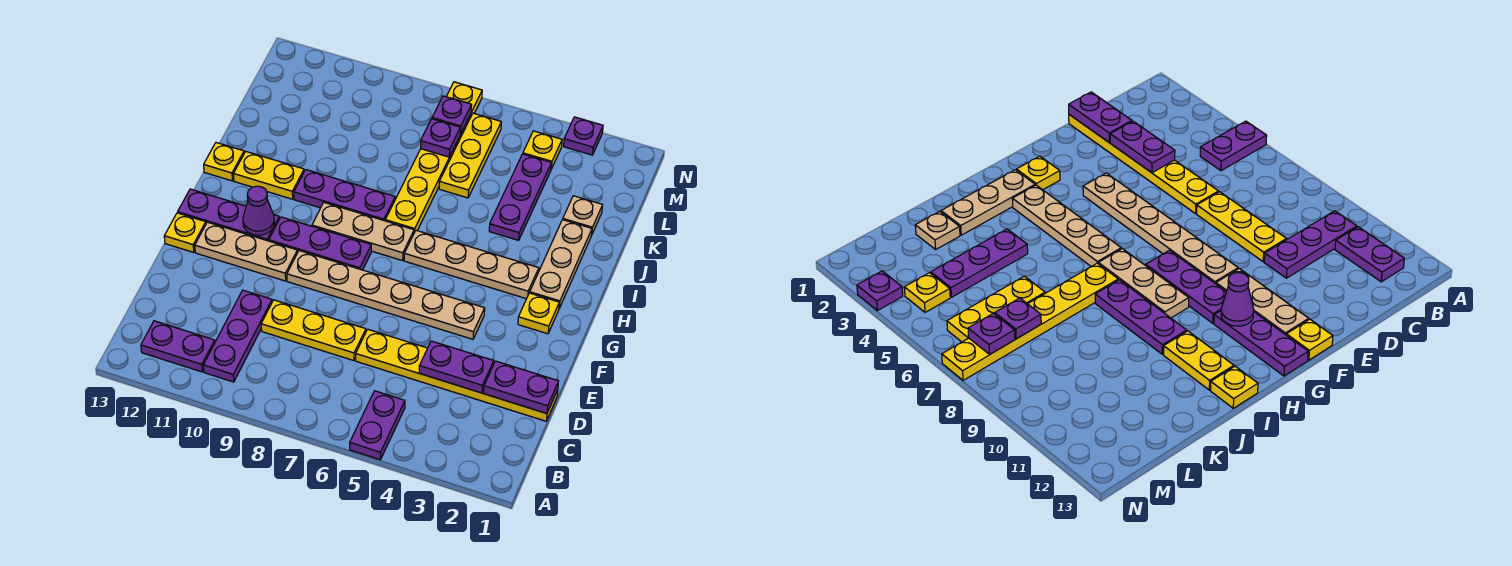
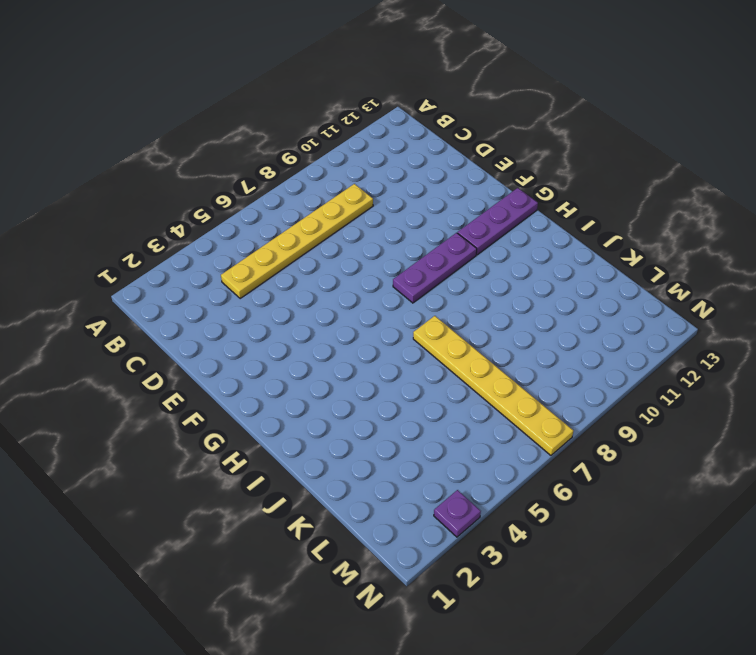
yellow plate C4:C9 level 1 -> yellow plate D1:D6 level 1
none -> purple plate A5:B5 level 1
none -> purple plate B10:D10 level 1
none -> purple plate B11:B12 level 1

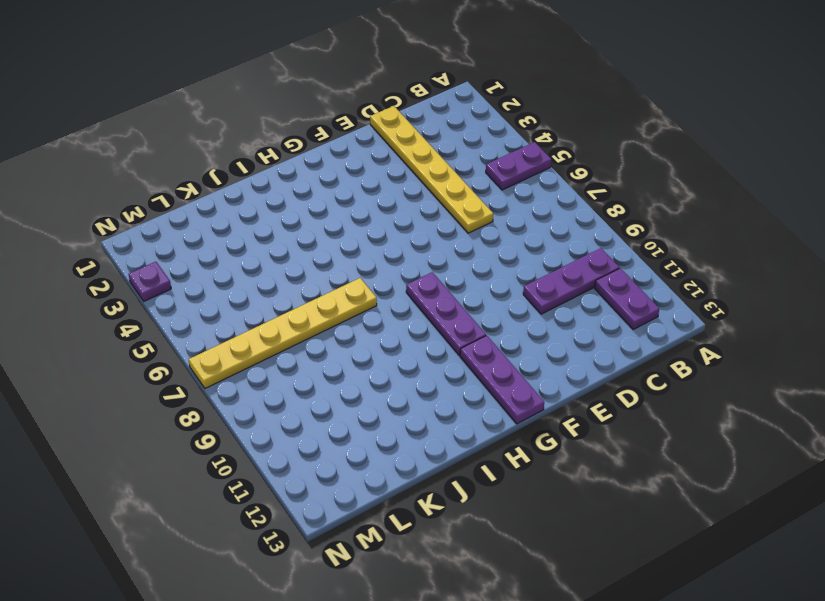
none -> yellow plate D7:D9 level 1
none -> tan plate F4:F9 level 1
none -> tan plate F10:F12 level 1

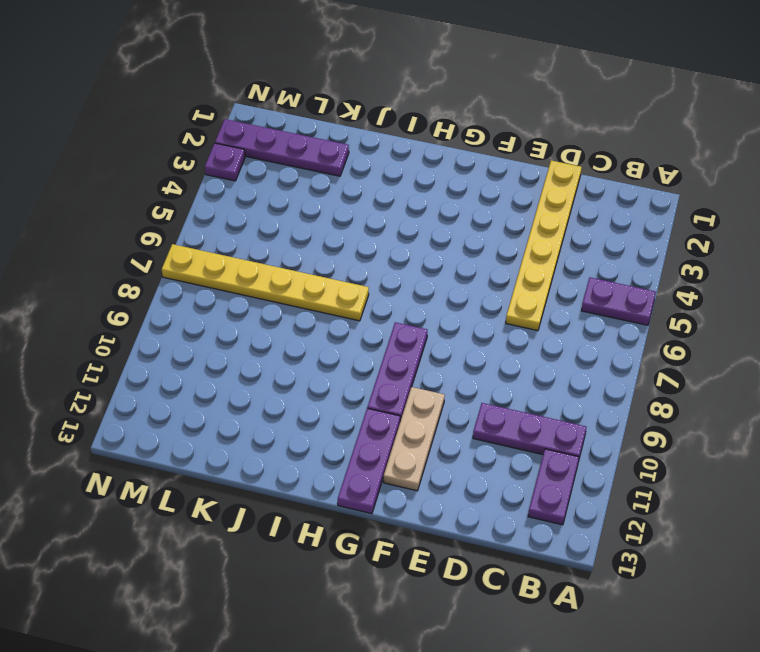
purple plate K2:N2 level 1 -> tan plate K2 level 1
none -> yellow plate D7:D9 level 1
none -> tan plate F4:F9 level 1
none -> yellow plate F13 level 1

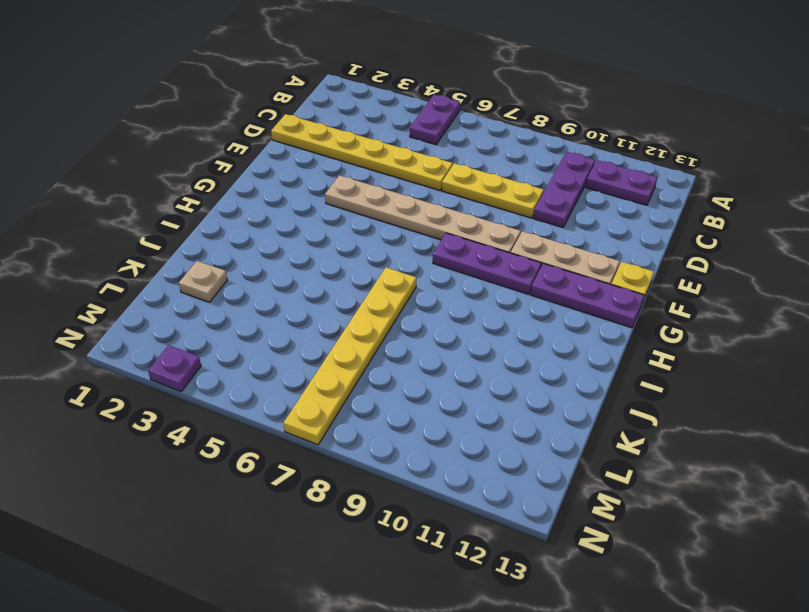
none -> yellow plate G2 level 1
none -> tan plate H2:J2 level 1
none -> tan plate H3:H6 level 1

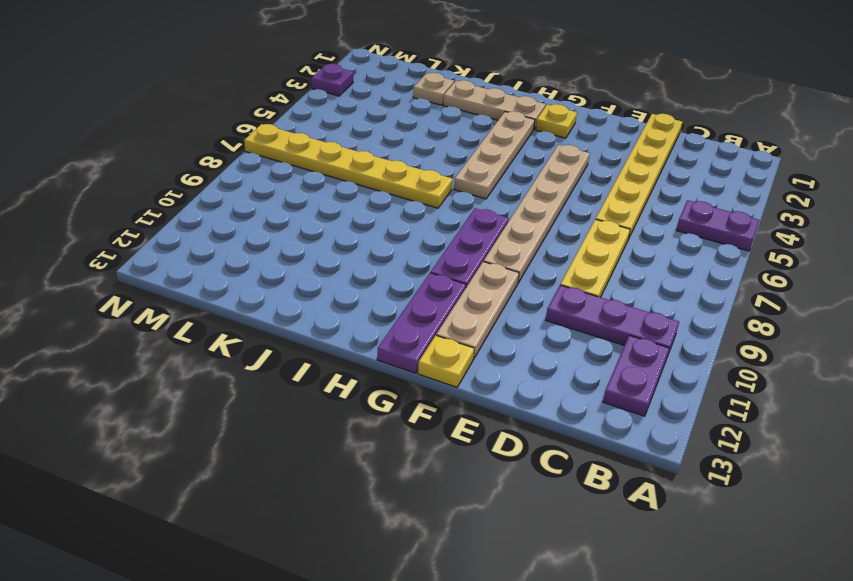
none -> tan plate H7:H9 level 1
none -> purple plate I8:I10 level 1
none -> yellow plate I11:I12 level 1

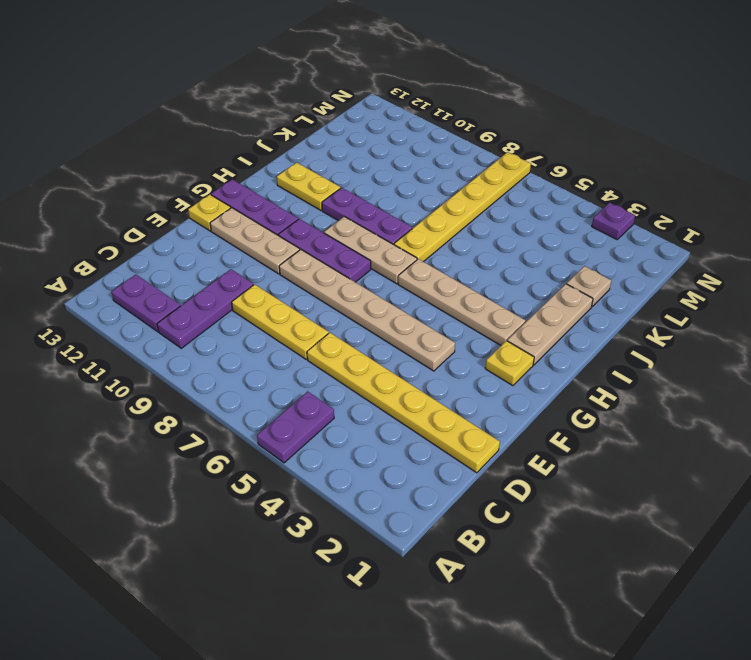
none -> yellow plate I13 level 1
none -> purple plate J4:L4 level 1
none -> yellow plate K6:M6 level 1

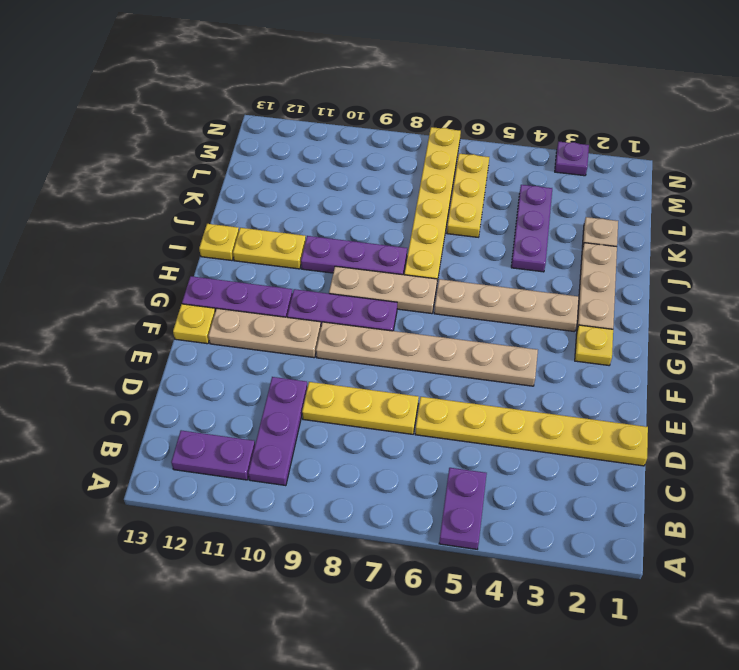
none -> yellow plate M4 level 1
none -> purple plate D1:D2 level 2
none -> purple plate D3:D4 level 2

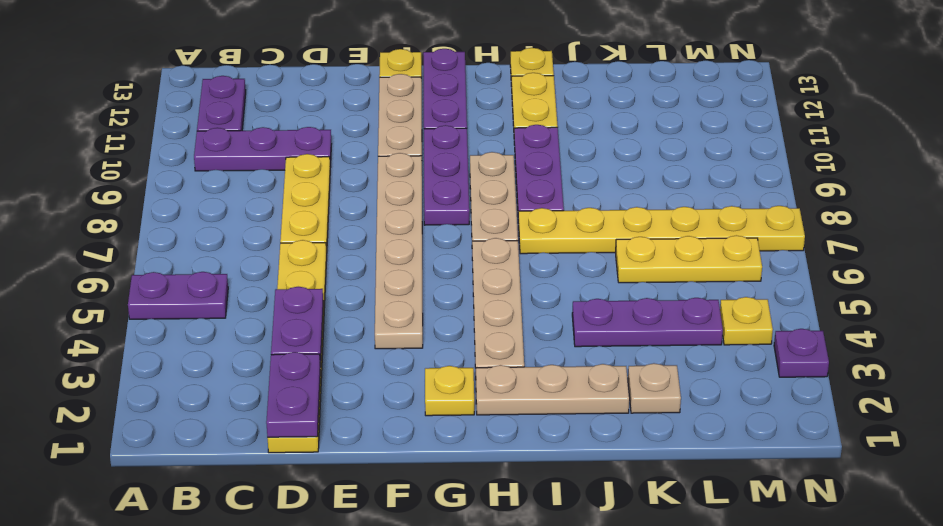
none -> purple cone G11 level 2
none -> purple plate L7 level 2
none -> purple plate M7 level 2

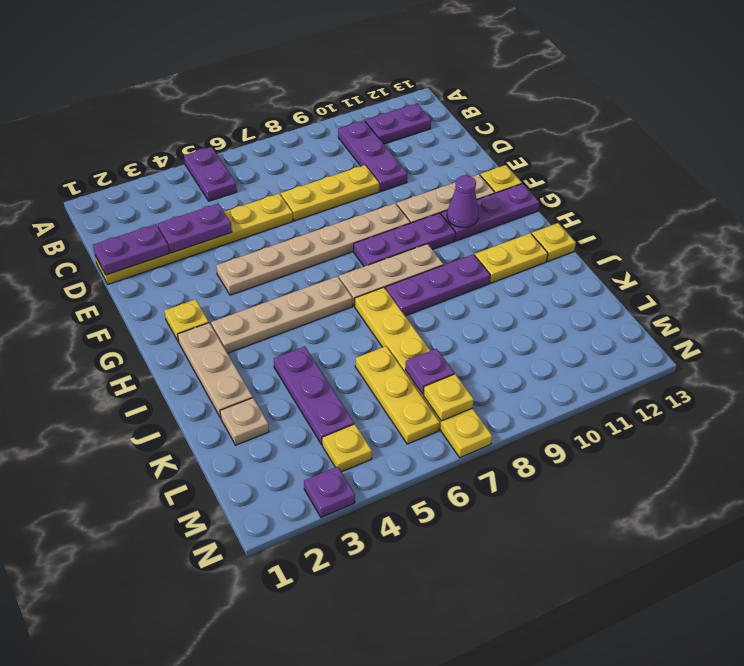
yellow plate M7 level 2 -> purple plate M7 level 2

